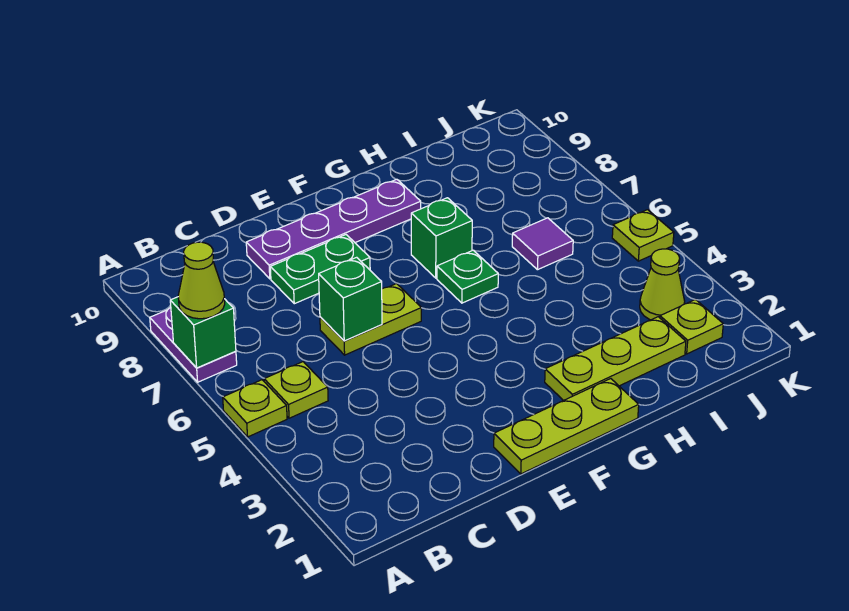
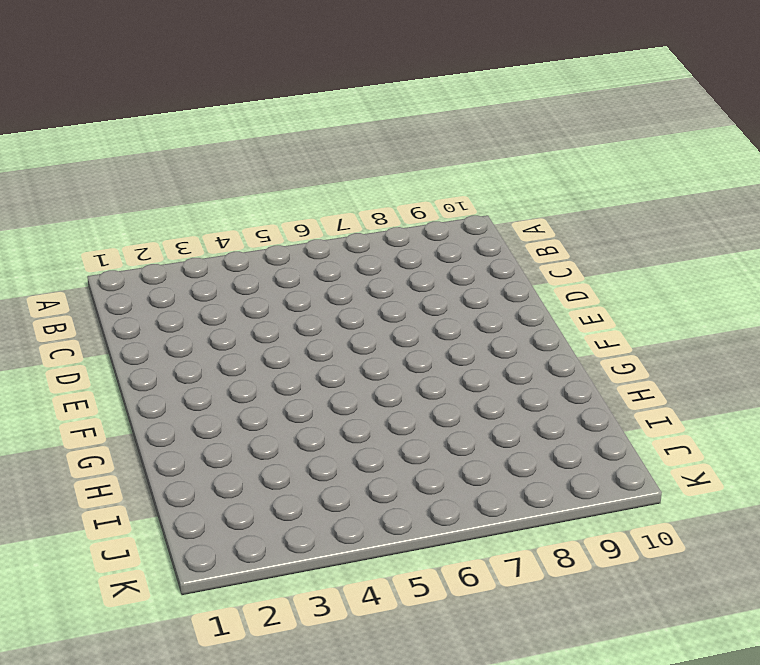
none -> lime plate A5 level 1
none -> purple plate A7:A8 level 1
none -> lime plate B5 level 1

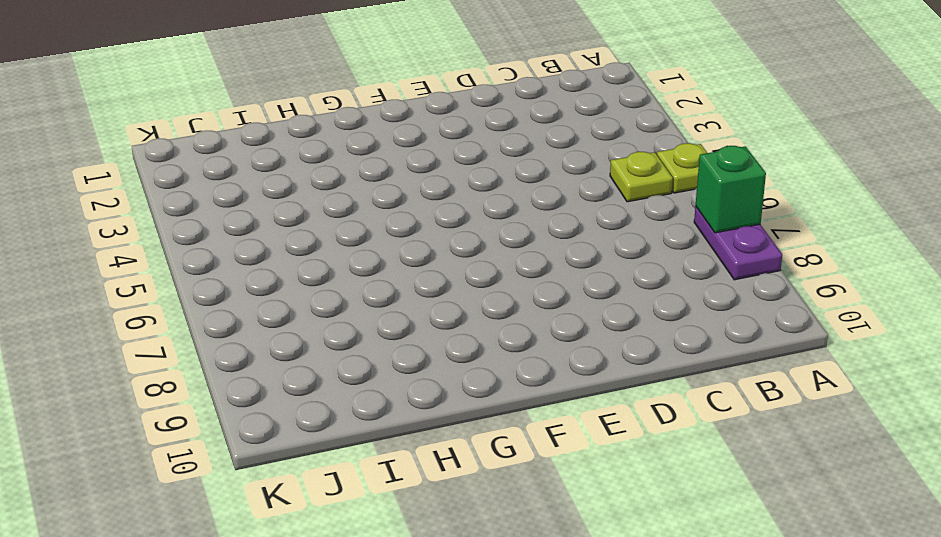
none -> lime plate D6:E6 level 1
none -> green plate D8:E8 level 1
none -> purple plate D9:G9 level 1

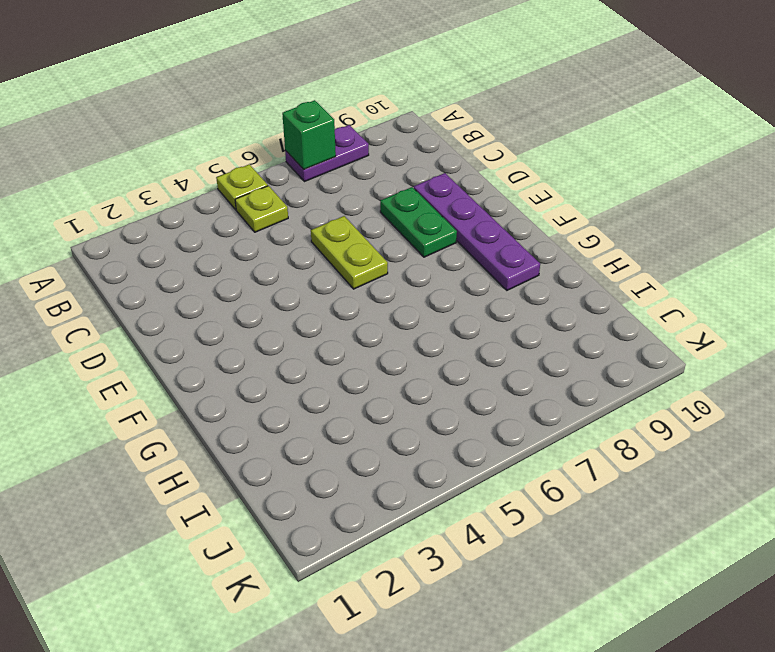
none -> lime plate E1:G1 level 1
none -> lime plate G2:I2 level 1
none -> green plate G6 level 1

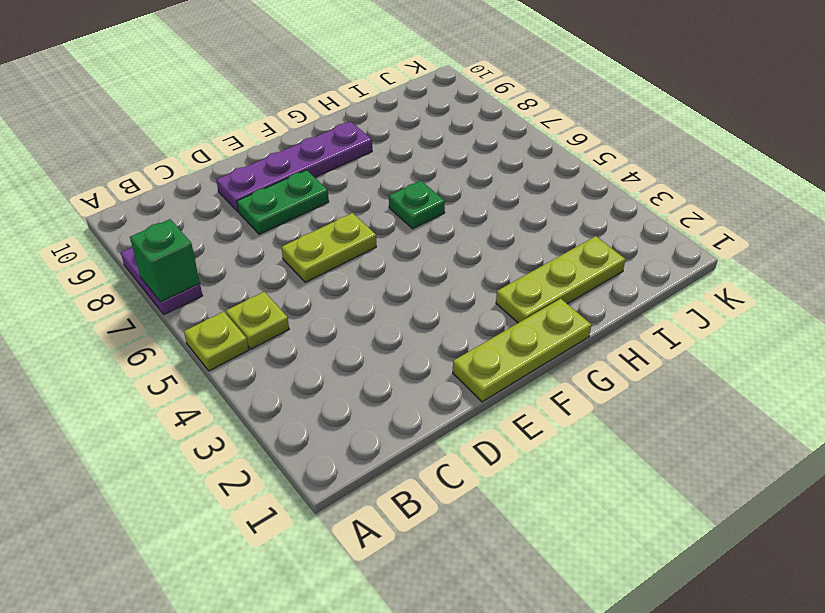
none -> green brick G7 level 1
none -> purple tile I6 level 1
none -> lime plate J2 level 1

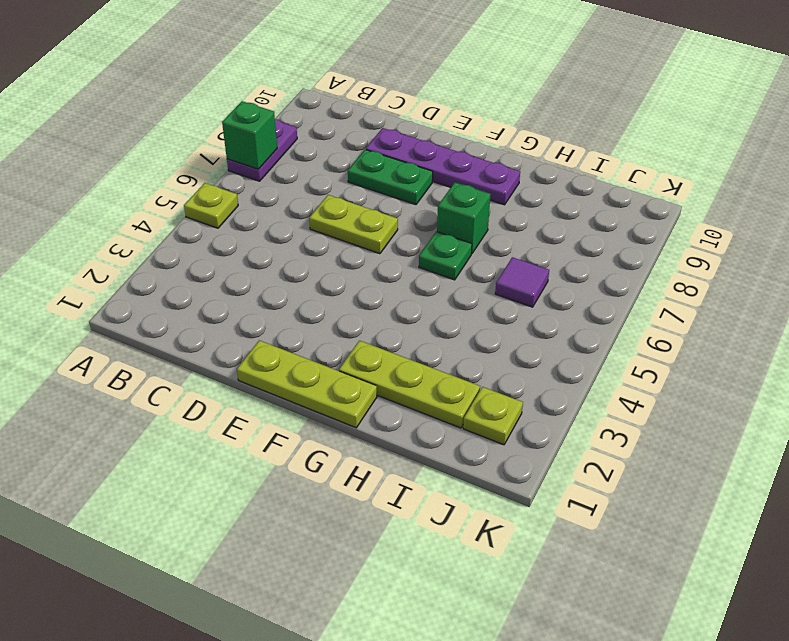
none -> lime plate B5 level 1
none -> lime cone J3 level 1
none -> lime plate K5 level 1

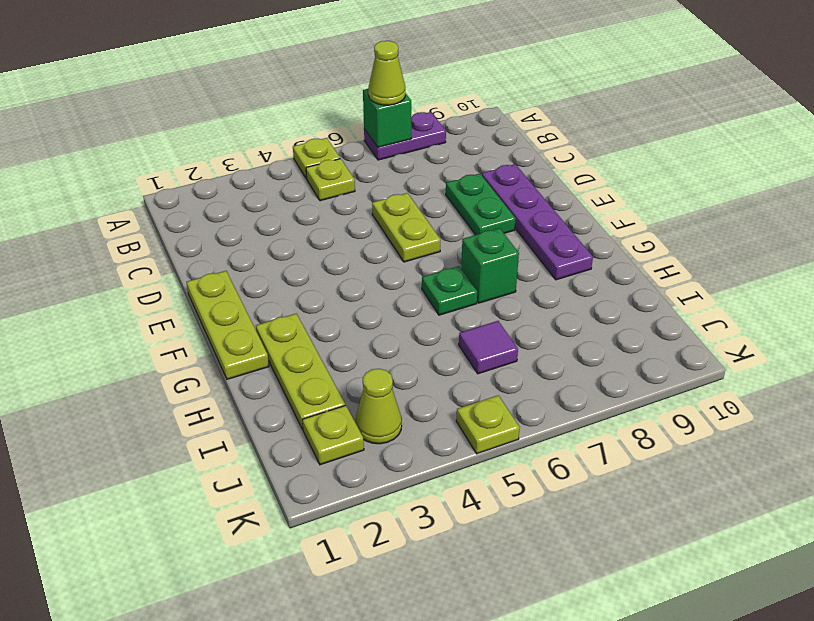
none -> green brick D6 level 2

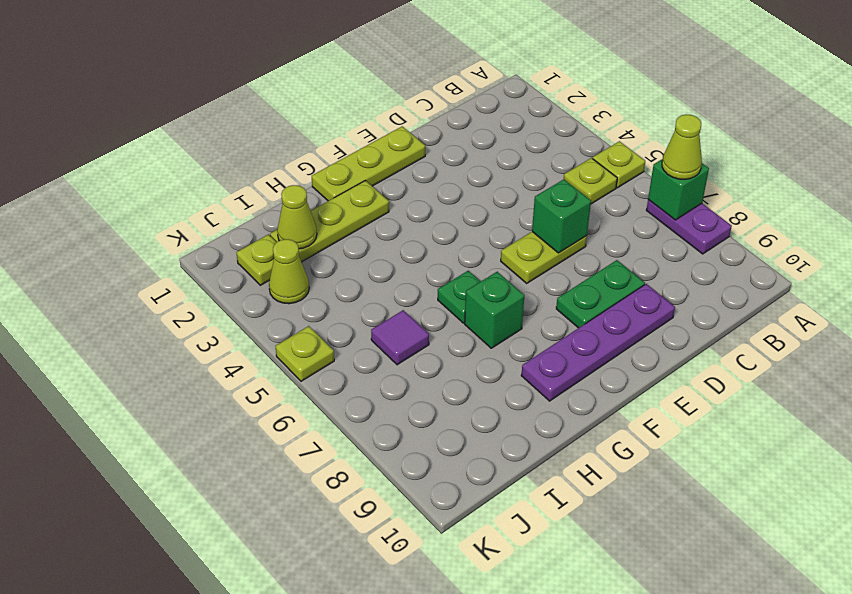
lime cone I2 level 2 -> none

